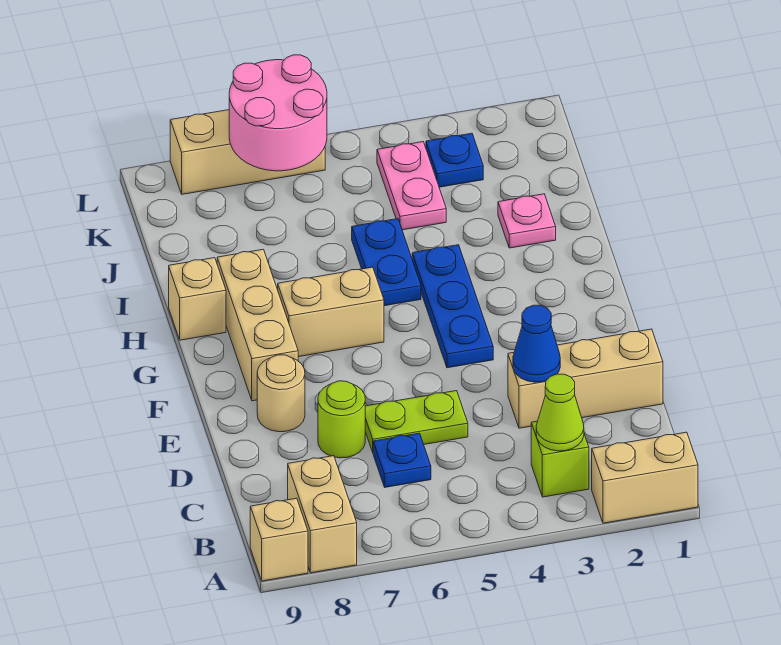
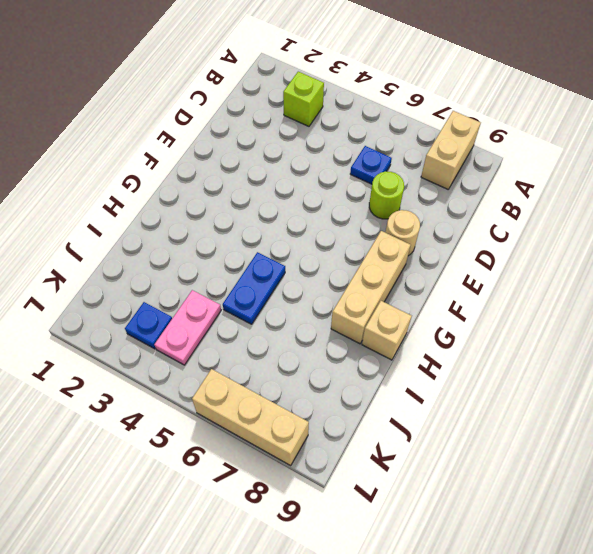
none -> tan brick A1:A2 level 1
none -> tan brick A9 level 1
none -> tan brick D1:D3 level 1

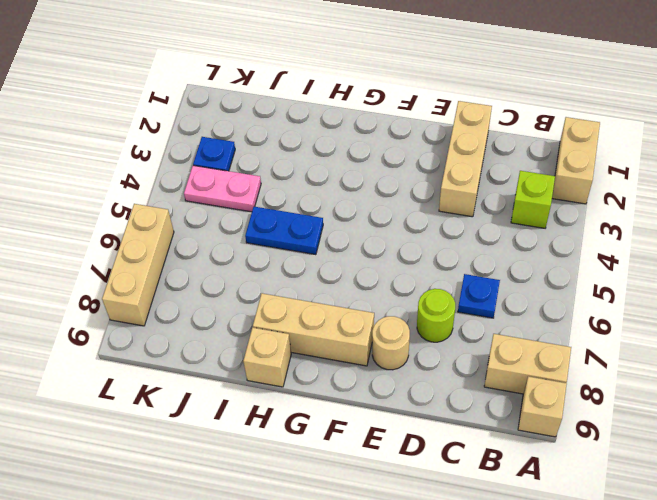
none -> lime plate D5:D6 level 1
none -> blue plate F4:H4 level 1
none -> tan brick G6:G7 level 1

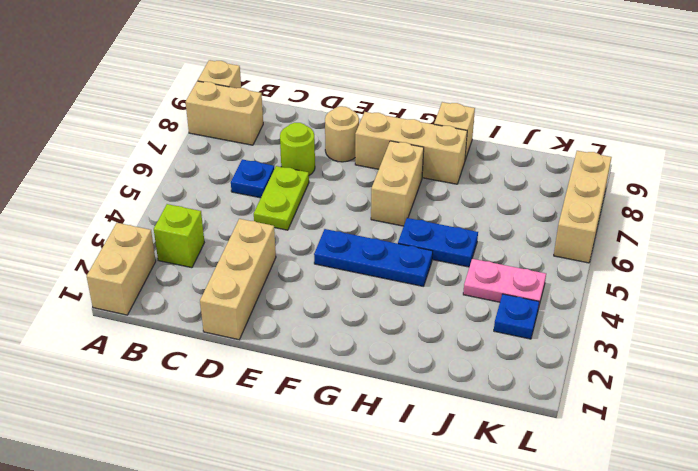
none -> pink plate I2 level 1
none -> lime cone B3 level 2
none -> blue cone D3 level 2

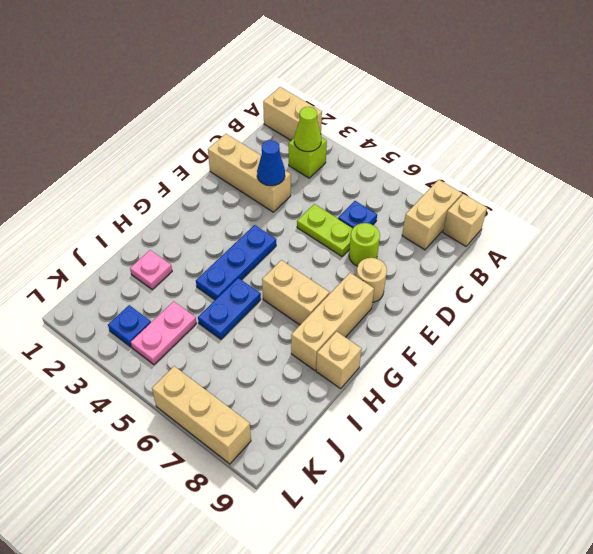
none -> pink round brick K6:L7 level 2

